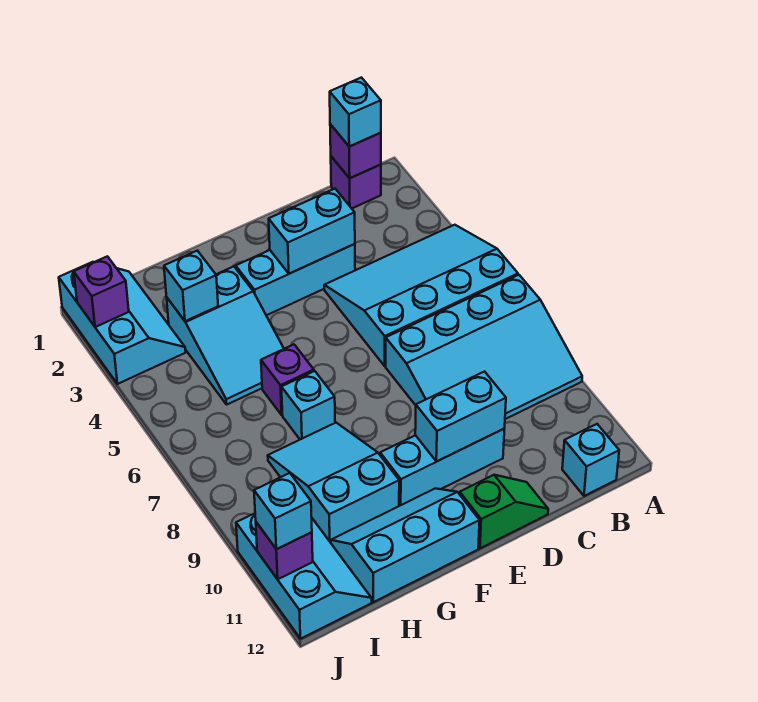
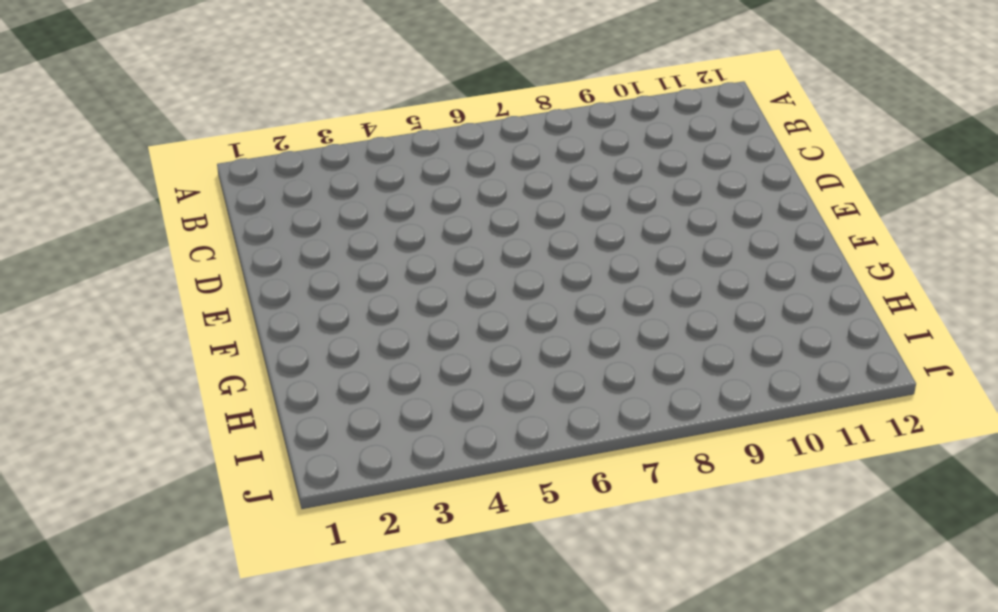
none -> cyan slope A4:D6 level 1 top 6
none -> cyan slope A7:D9 level 1 top 7
none -> purple brick B1 level 1

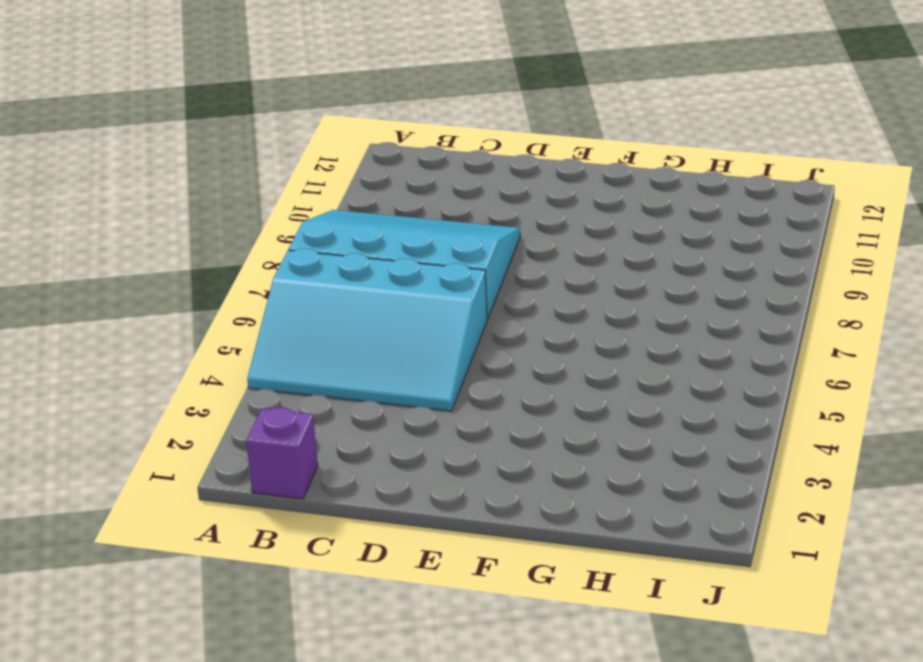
none -> cyan brick B12 level 1
none -> cyan brick D3:F3 level 1
none -> cyan brick D10:F10 level 1

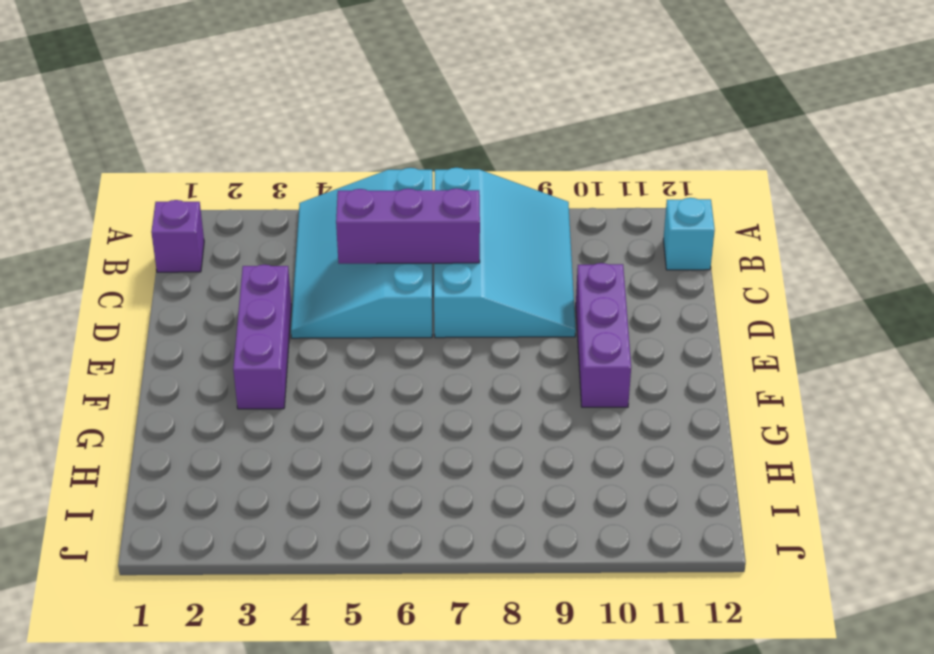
purple brick C5:C7 level 2 -> none
purple brick D3:F3 level 1 -> cyan brick D3:F3 level 1
purple brick D10:F10 level 1 -> cyan brick D10:F10 level 1
none -> green slope D12:E12 level 1 top E
none -> cyan slope F11:H12 level 1 top 12
none -> cyan slope G3:H5 level 1 top 3

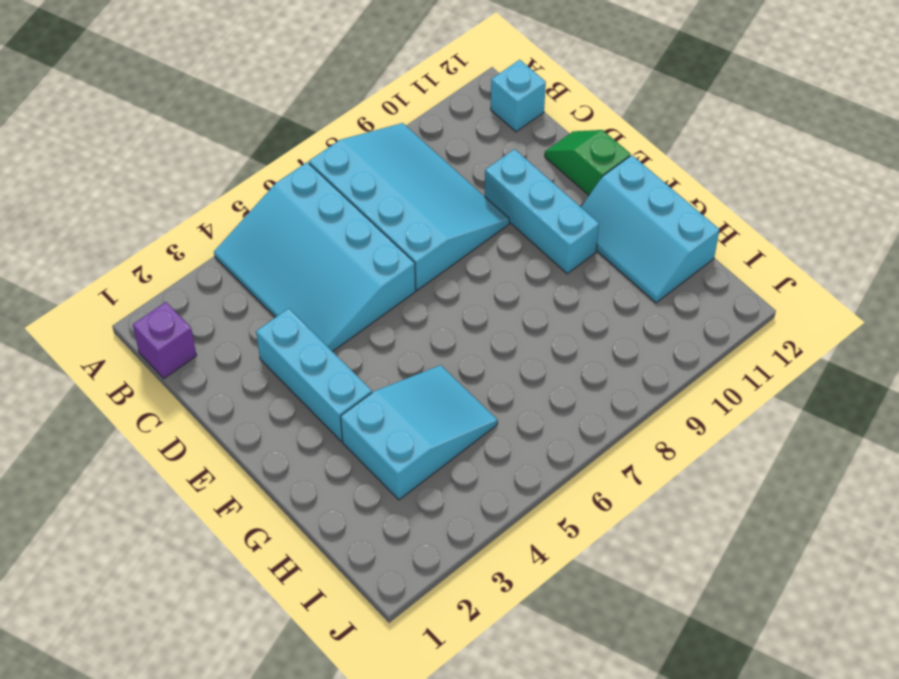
none -> purple brick G6 level 1
none -> cyan brick G7 level 1
none -> cyan slope G8:H10 level 1 top 10

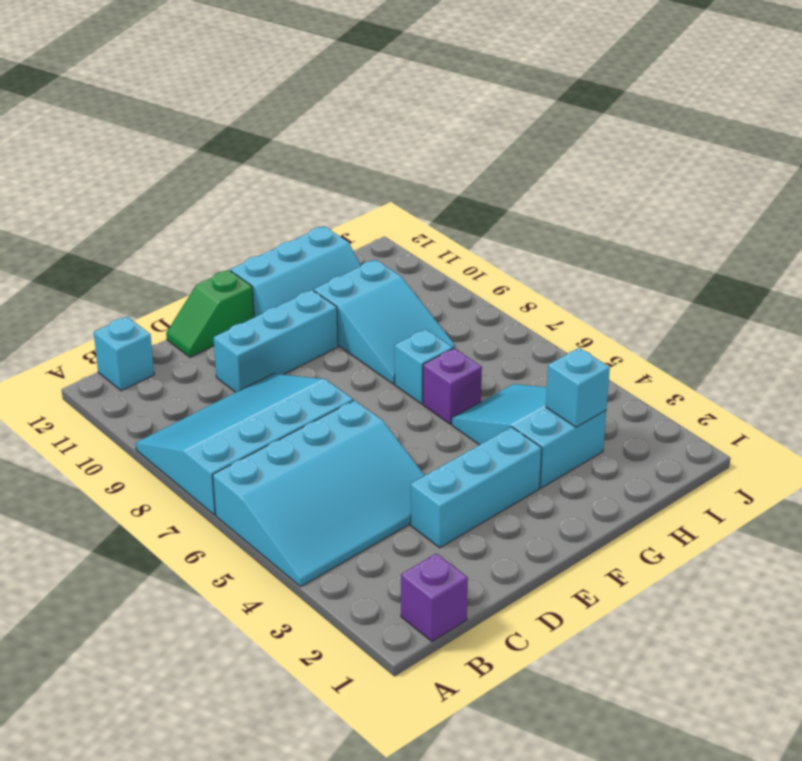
none -> cyan slope I1:J3 level 1 top J
none -> cyan slope I10:J12 level 1 top J
none -> purple brick B1 level 2

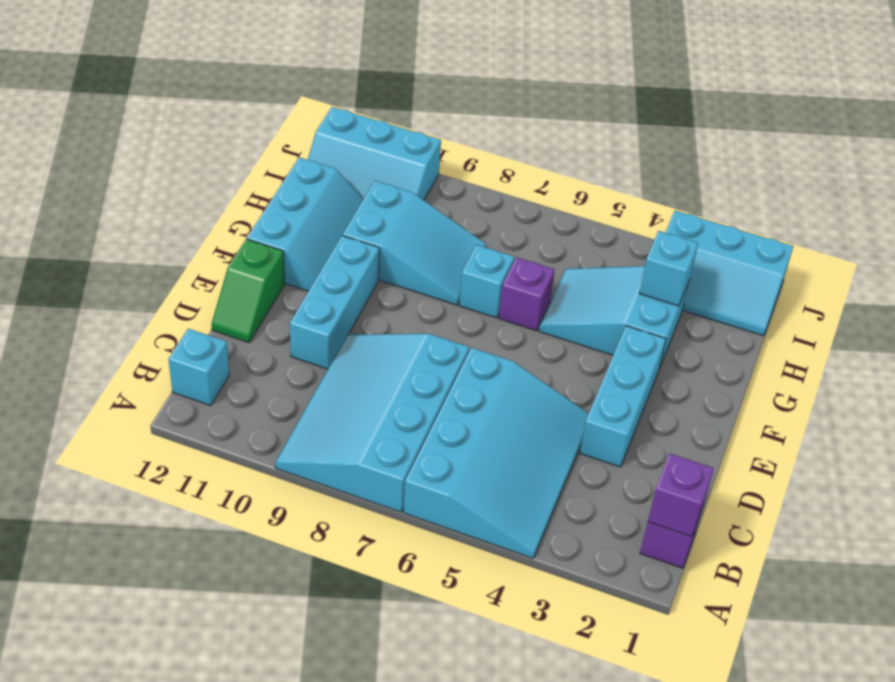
none -> cyan brick D3:E3 level 2
none -> cyan brick D10:E10 level 2
none -> purple brick J2 level 2

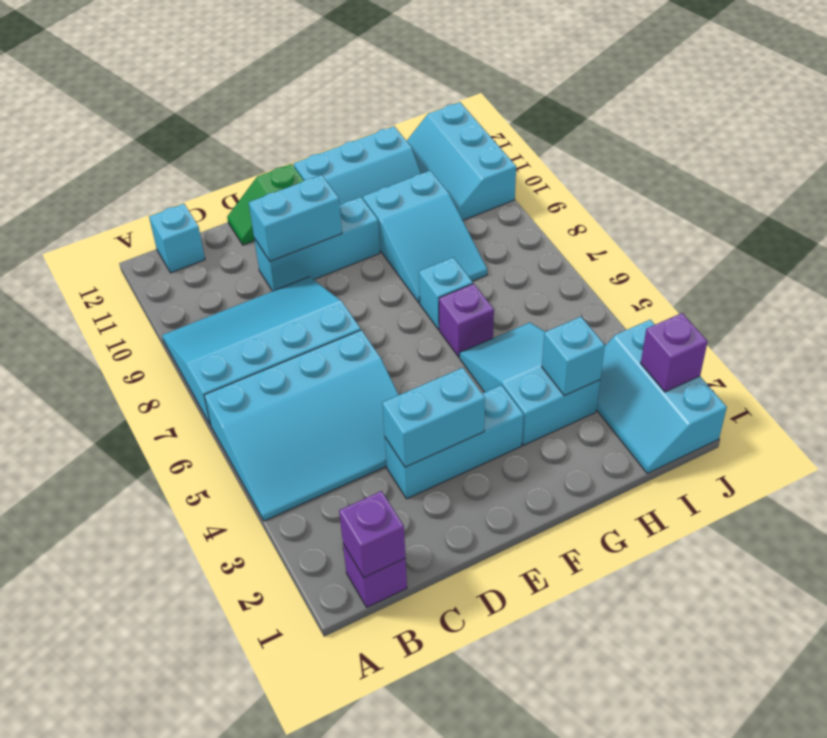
none -> purple brick J11 level 2
none -> cyan brick B1 level 3
none -> cyan brick J11 level 3

